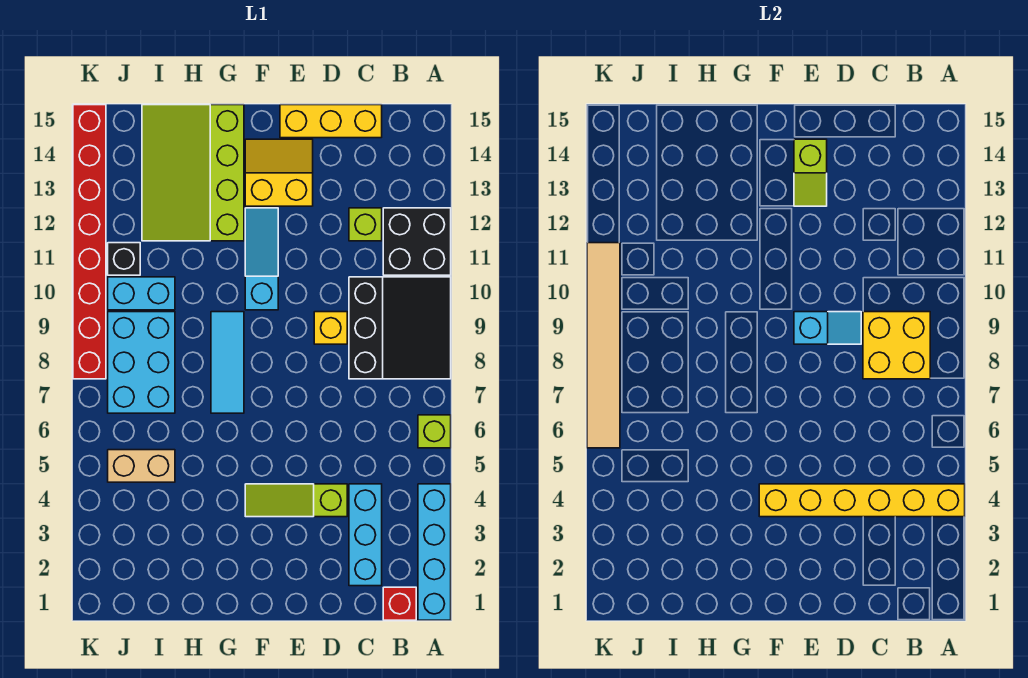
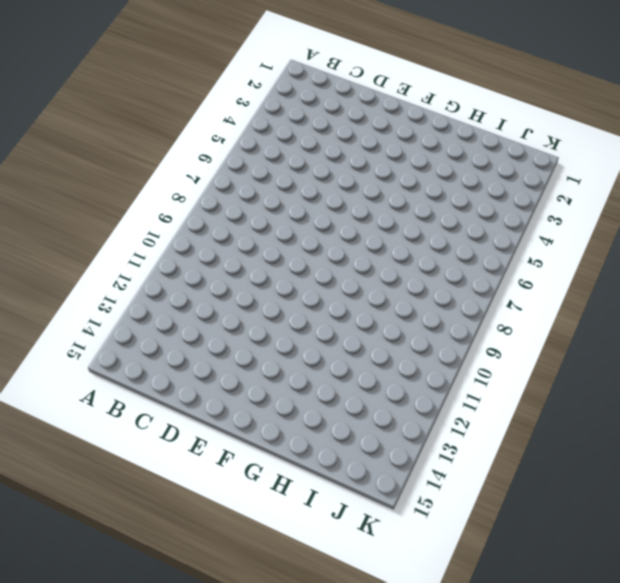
none -> cyan brick A1:A4 level 1
none -> lime brick A6 level 1
none -> black slope A8:C10 level 1 top C

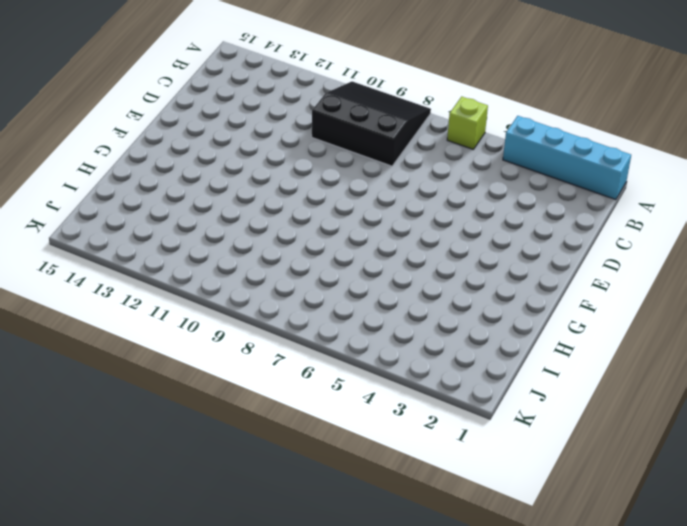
none -> black brick A11:B12 level 1
none -> red brick B1 level 1
none -> cyan brick C2:C4 level 1

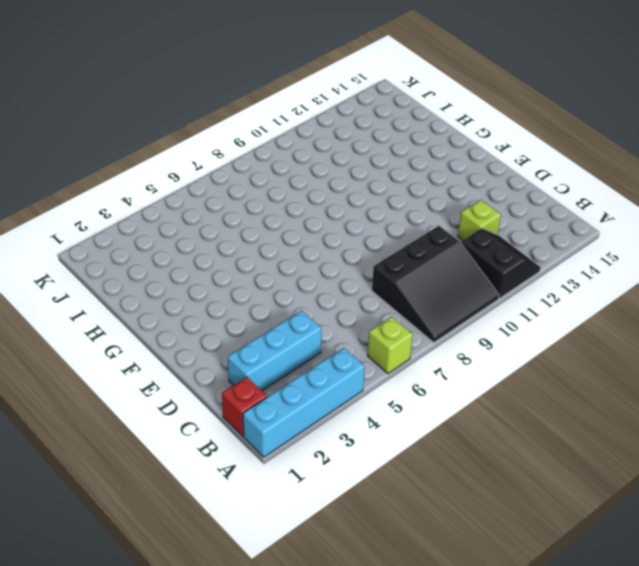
black slope A11:B12 level 1 top 11 -> black brick A11:B12 level 1
none -> yellow brick C15:E15 level 1
none -> lime slope D4:F4 level 1 top D
none -> yellow brick D9 level 1

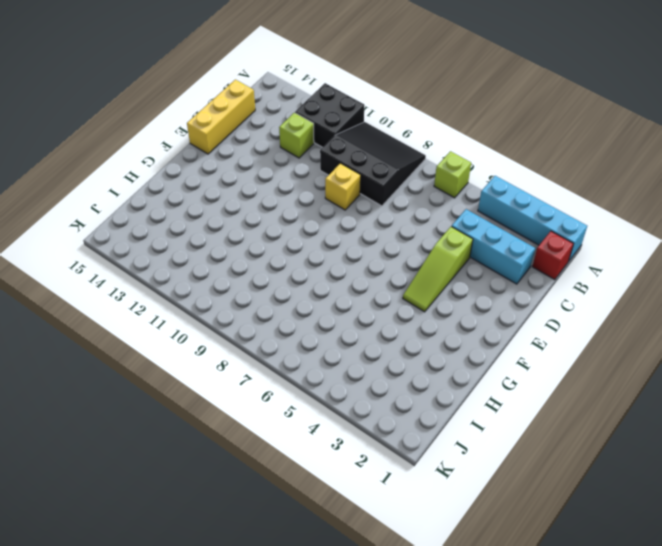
none -> yellow slope E13:F14 level 1 top 13
none -> cyan slope F10:F12 level 1 top 10
none -> cyan tile G7:G9 level 1

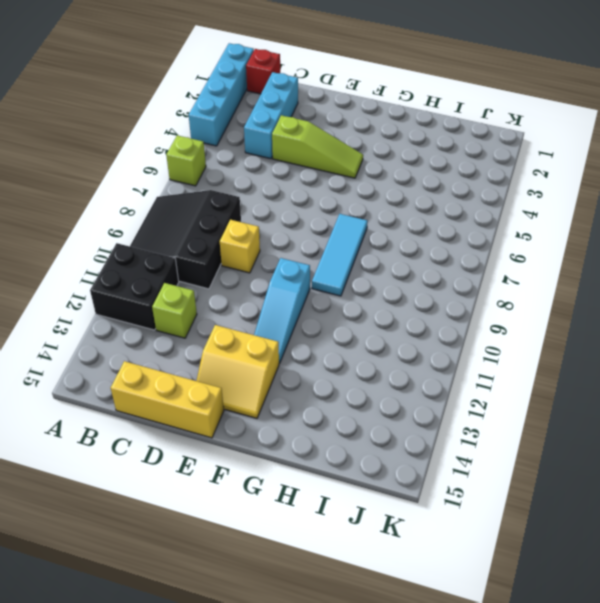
none -> lime slope G12:I15 level 1 top G
none -> tan brick I5:J5 level 1
none -> cyan brick I7:J9 level 1

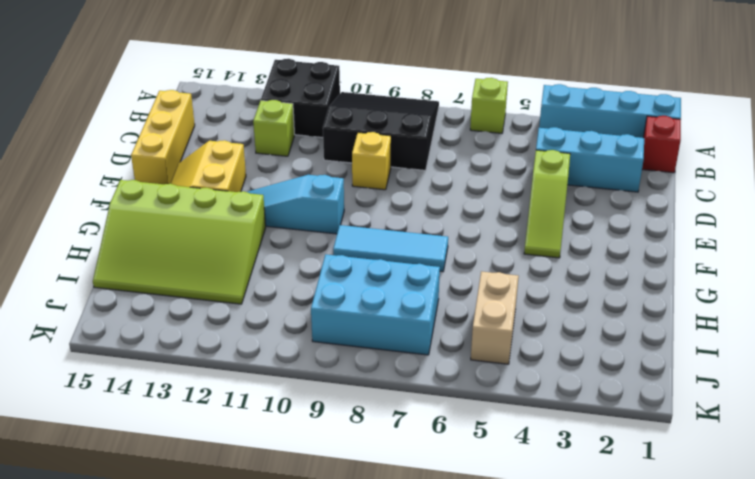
none -> cyan brick I10:J10 level 1
none -> black brick J11 level 1
none -> red brick K8:K15 level 1

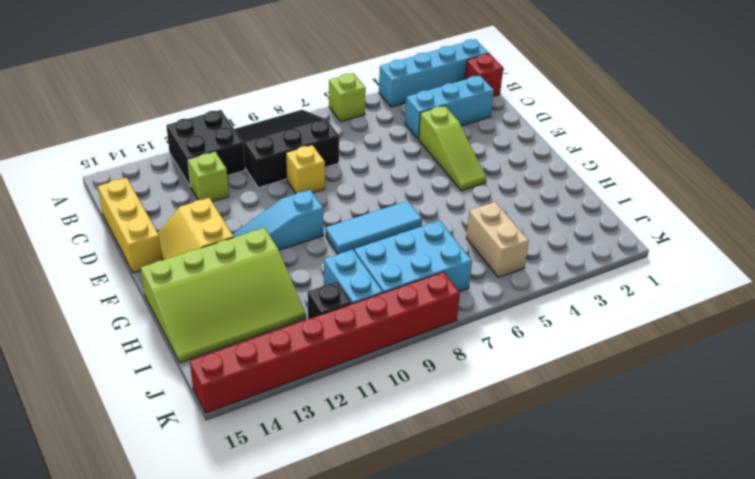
none -> yellow brick A4:F4 level 2
none -> yellow brick B8:C9 level 2
none -> cyan slope D9:E9 level 2 top E

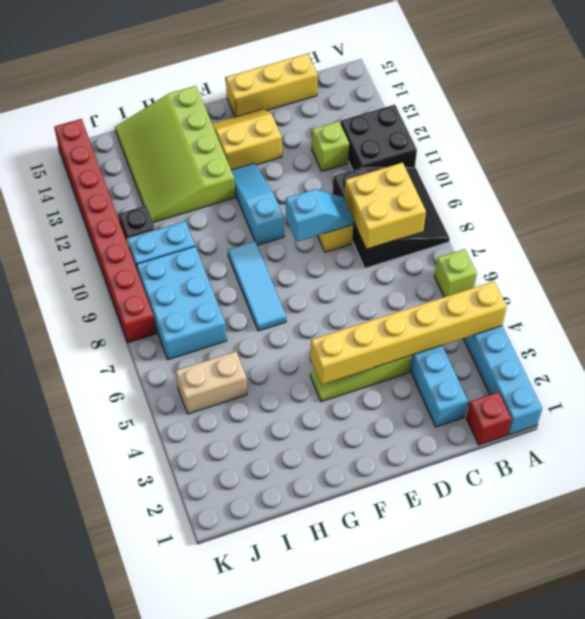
none -> lime slope E13:E14 level 2 top 14
none -> tan tile K6:K11 level 2

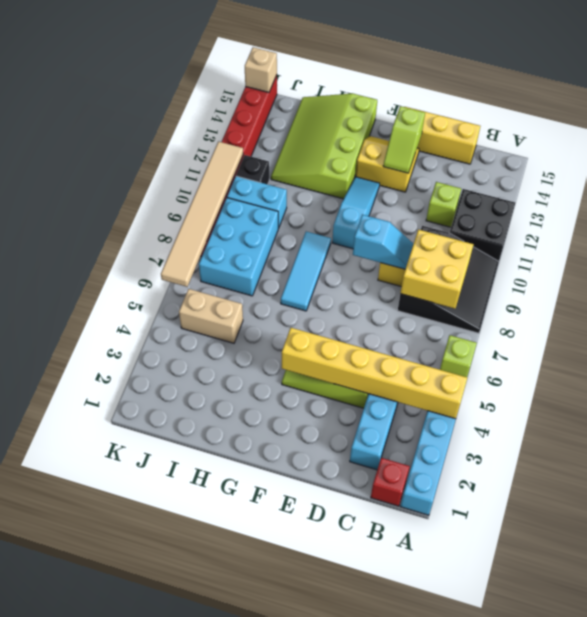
tan brick K15 level 2 -> none

